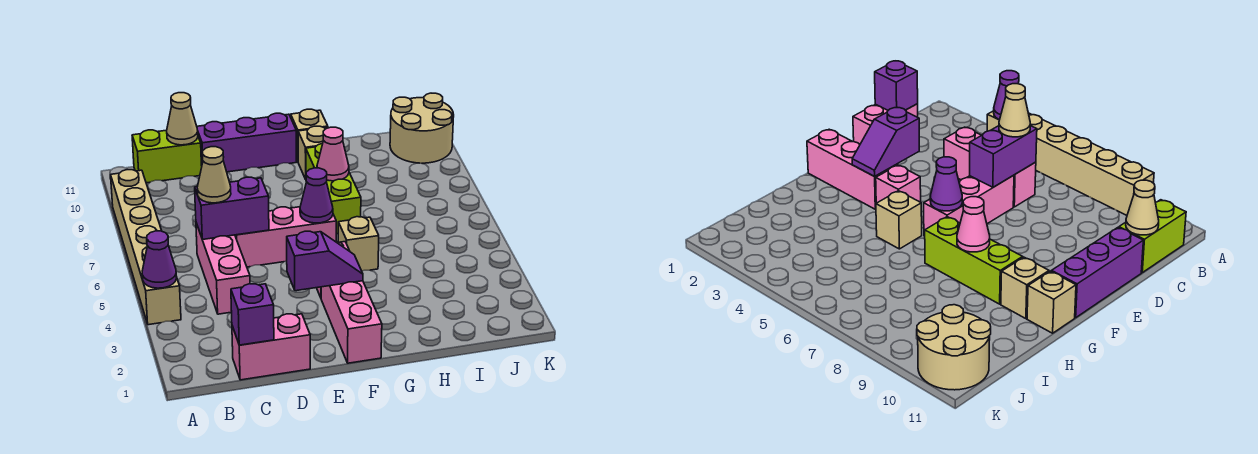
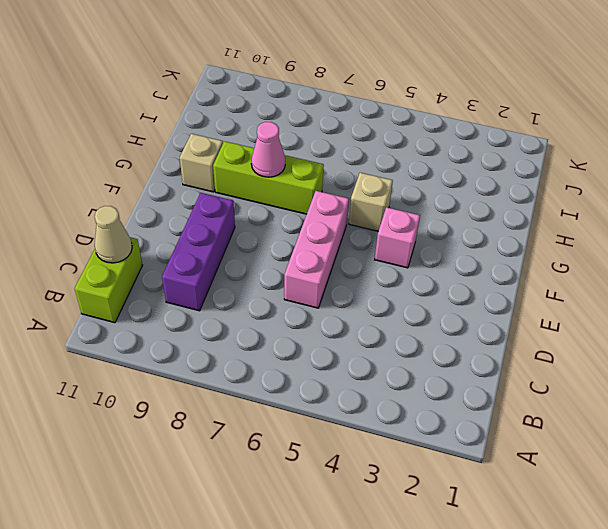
purple brick C9:E9 level 1 -> purple brick D11:F11 level 1
none -> tan brick A4:A9 level 1
none -> pink brick C1:D1 level 1
none -> pink brick C4:C6 level 1

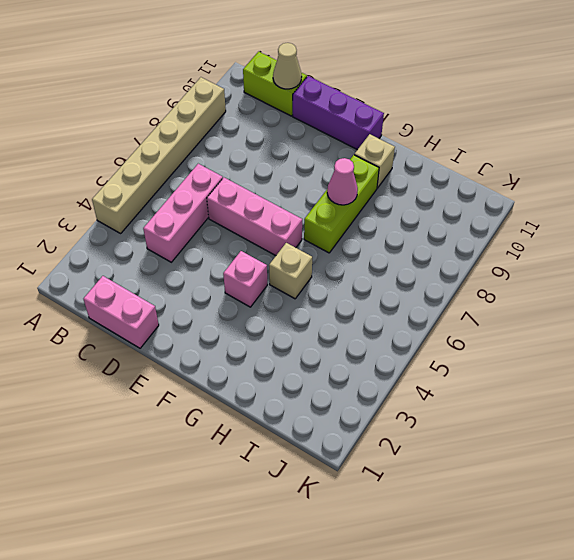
none -> pink brick F1:F3 level 1
none -> tan brick G11 level 1
none -> tan round brick J10:K11 level 1

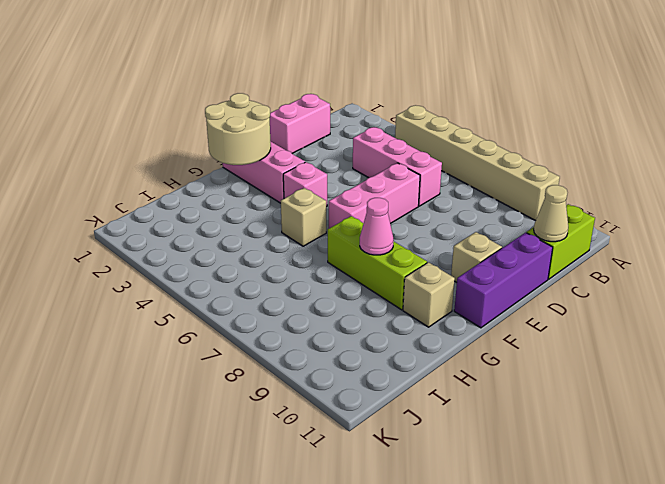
tan brick E10 level 1 -> tan brick G11 level 1
tan round brick F1:G2 level 2 -> tan round brick J10:K11 level 1
none -> purple cone A4 level 2
none -> purple brick C1 level 2
none -> purple brick C6:D6 level 2

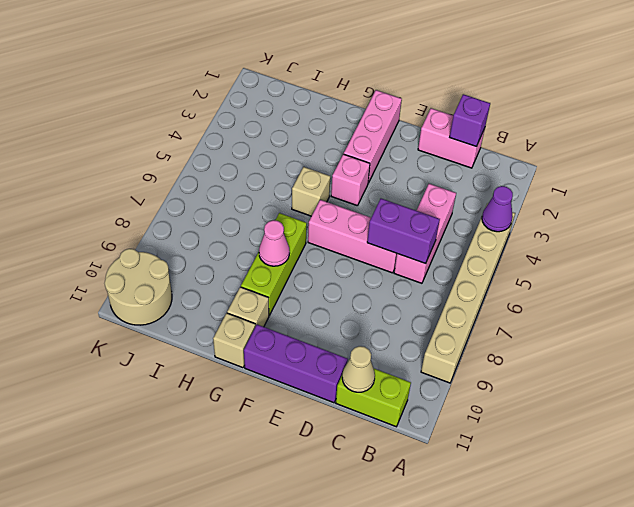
none -> purple slope E3:F3 level 2 top E
none -> purple cone F6 level 2
none -> tan cone C6 level 3

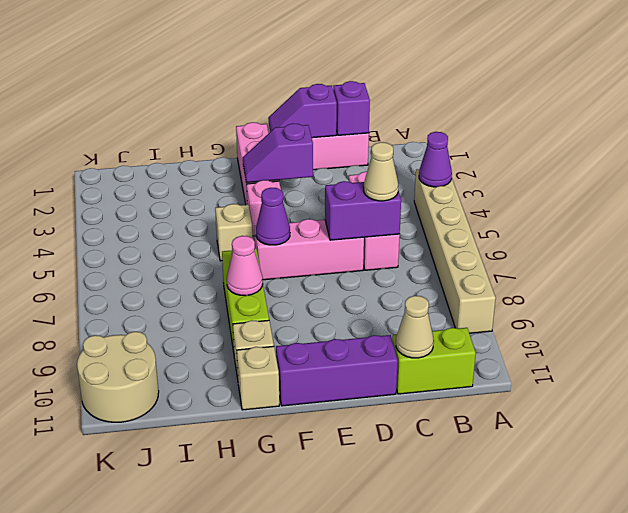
purple slope D1:E1 level 2 top D -> none

